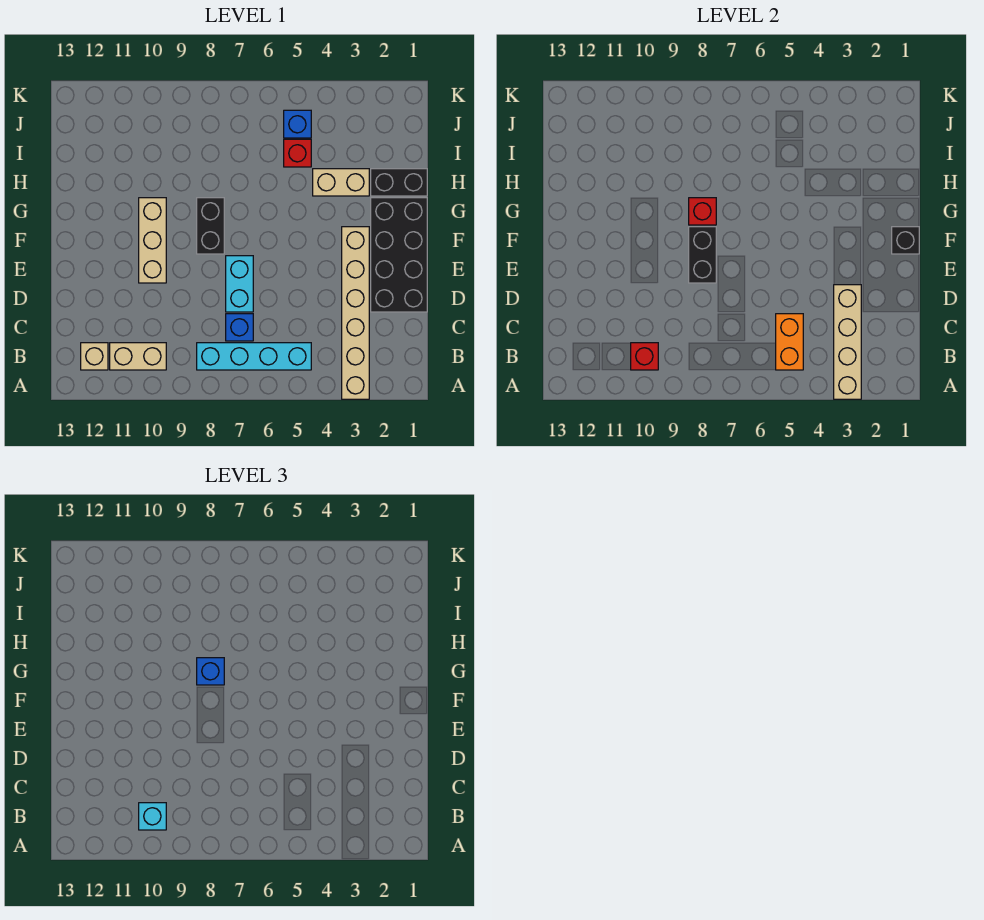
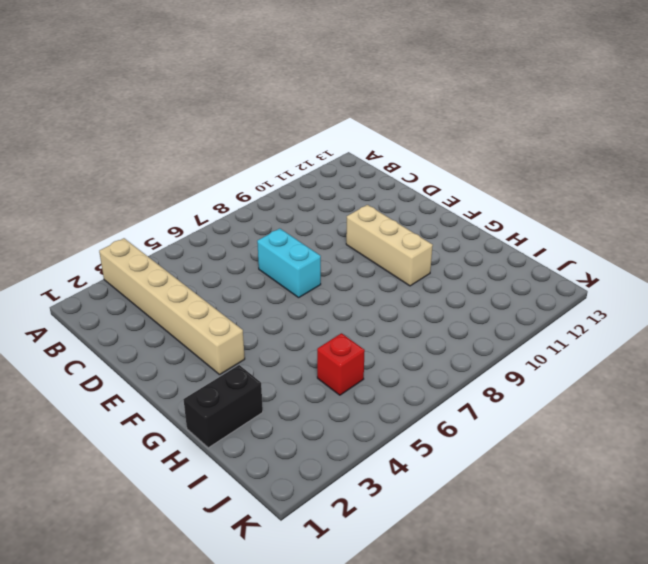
none -> cyan brick B5:B8 level 1
none -> tan brick B10:B11 level 1
none -> tan brick B12 level 1

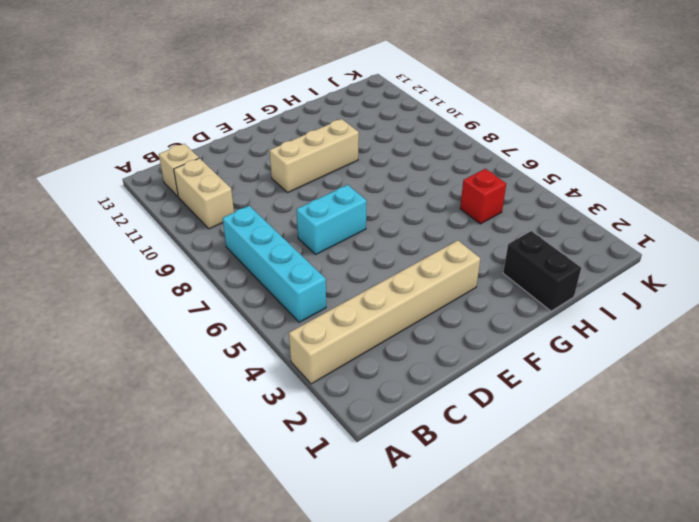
none -> blue brick C7 level 1
none -> black brick D1:G2 level 1
none -> black brick F8:G8 level 1

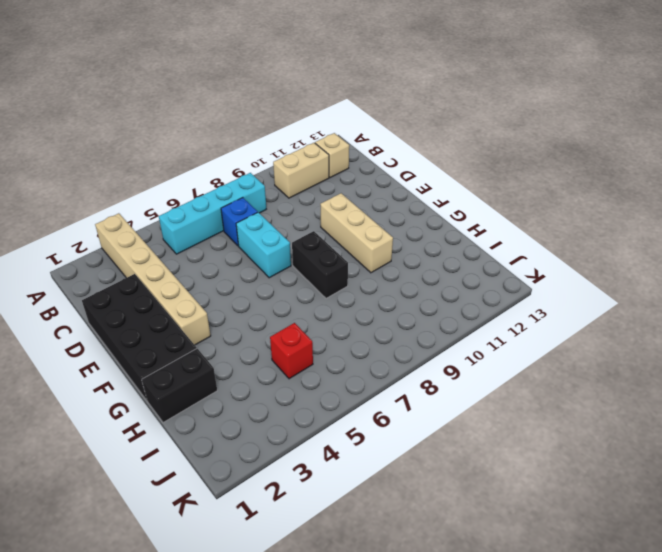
none -> tan brick H3:H4 level 1
none -> blue brick J5 level 1
none -> tan brick A3:D3 level 2

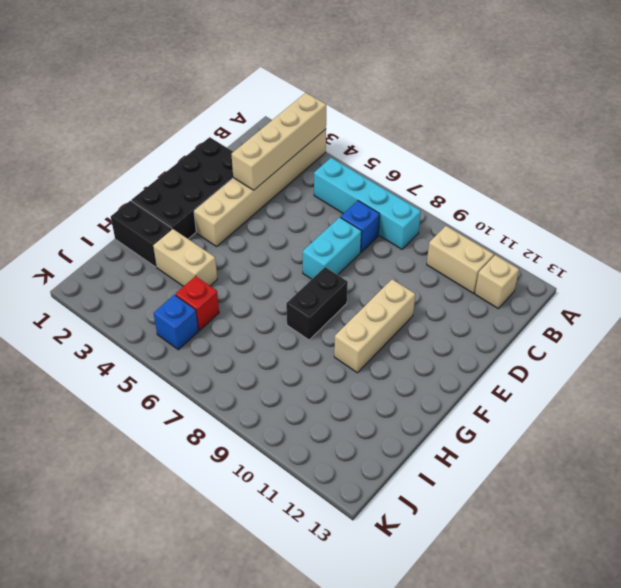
none -> orange brick B5:C5 level 2
none -> red brick B10 level 2
none -> black brick E8:F8 level 2

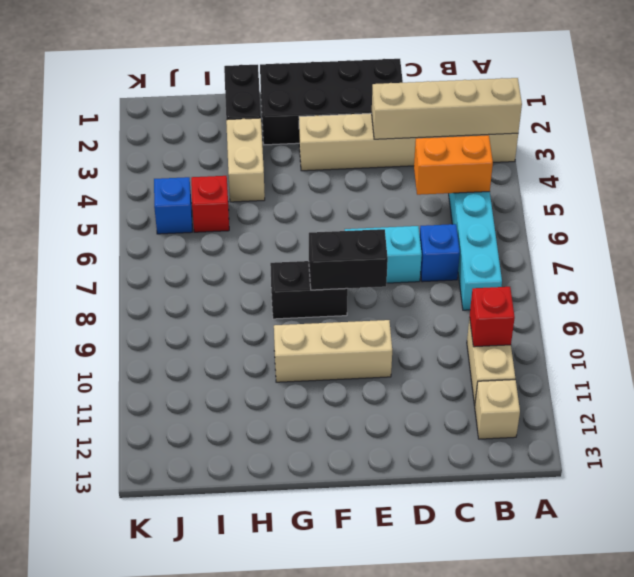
none -> black brick F1 level 2
none -> red brick G8 level 2
none -> cyan brick B10 level 3

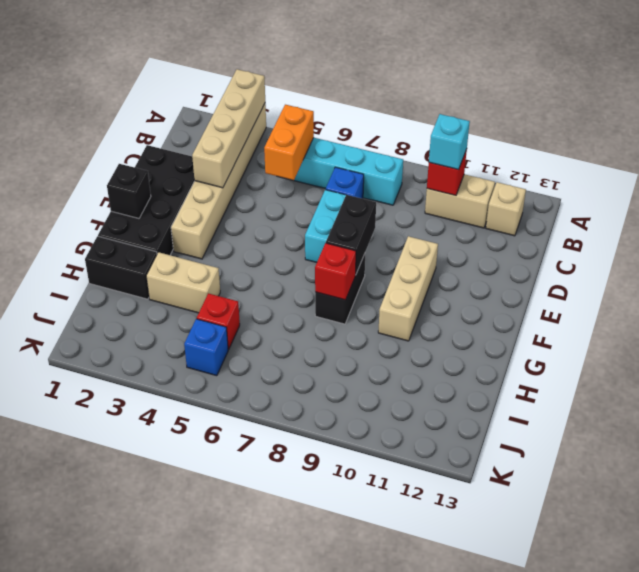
none -> blue brick G8 level 3

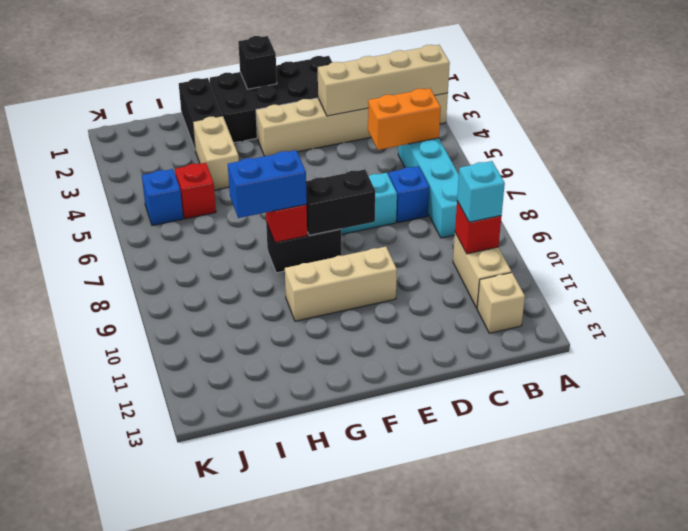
blue brick G8:H8 level 3 -> blue brick G8 level 3

